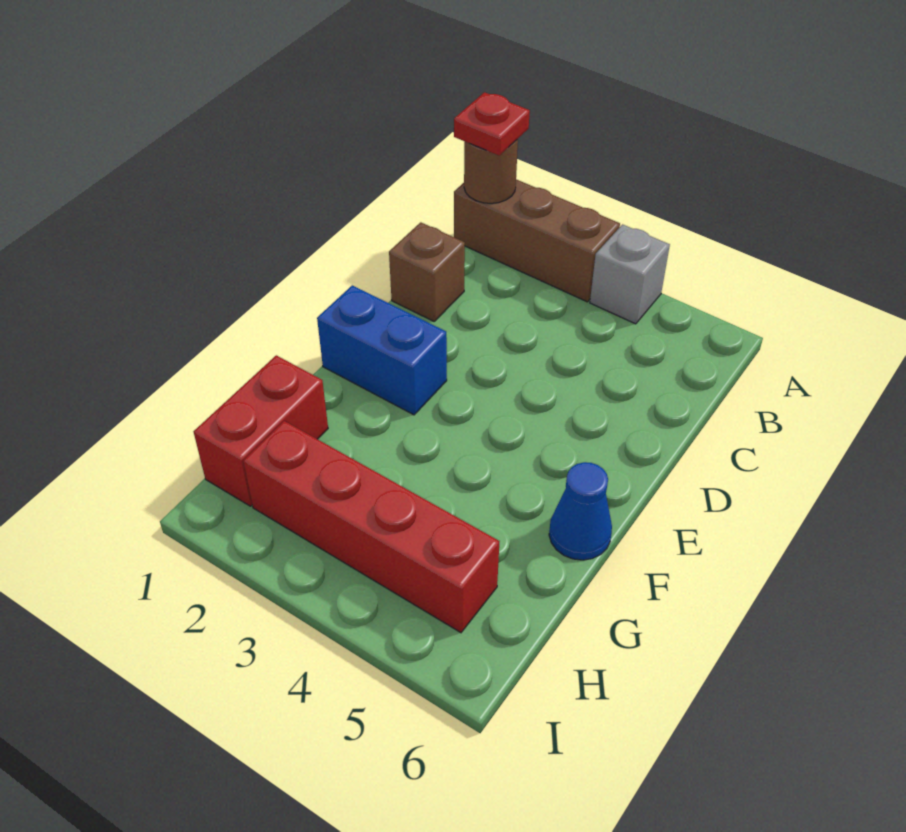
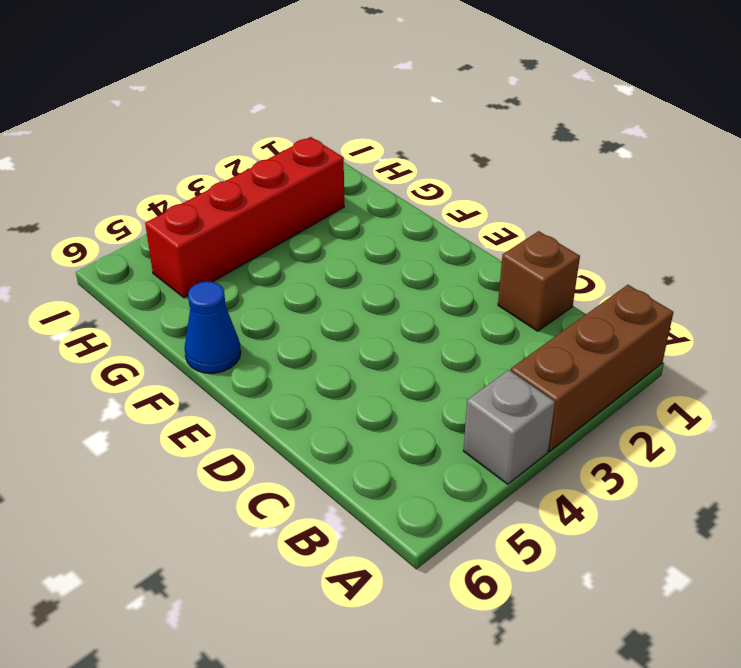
none -> blue brick E1:E2 level 1
none -> red brick G1:H1 level 1

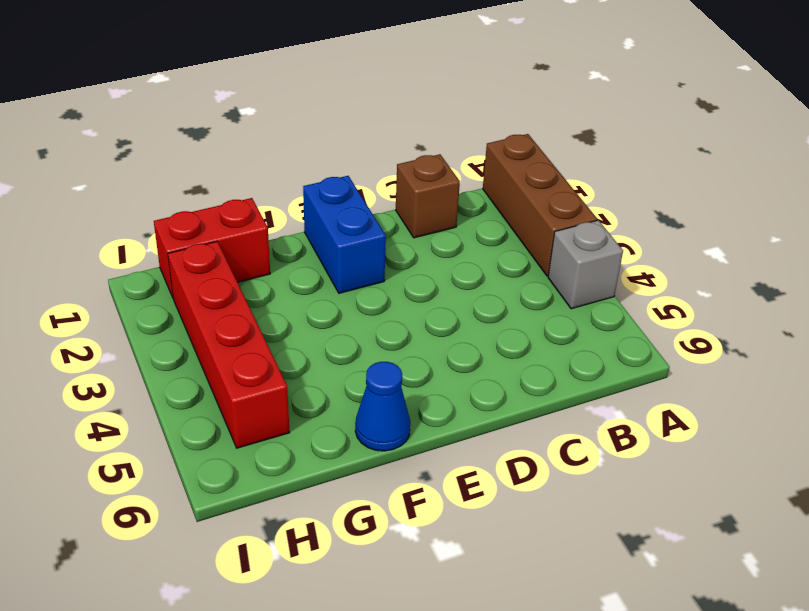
none -> brown round brick A1 level 2
none -> red plate A1 level 3

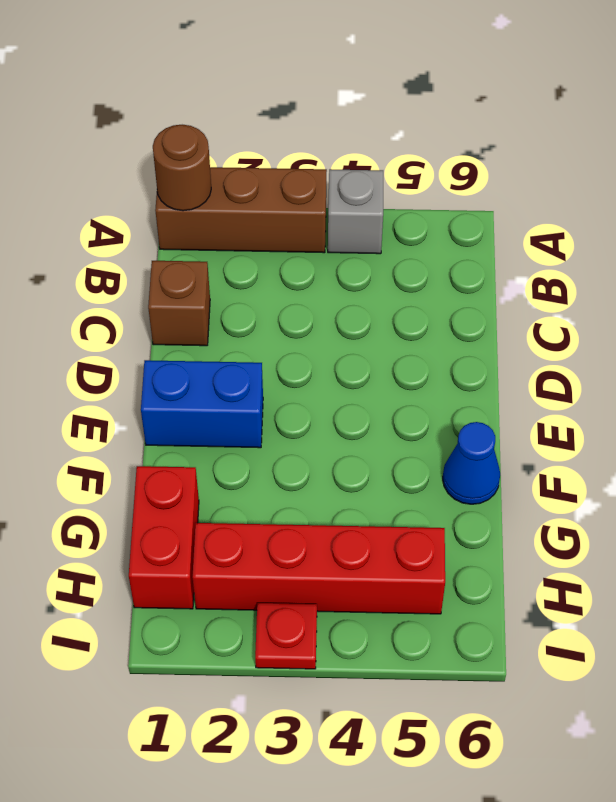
red plate I3 level 1 -> red plate A1 level 3

